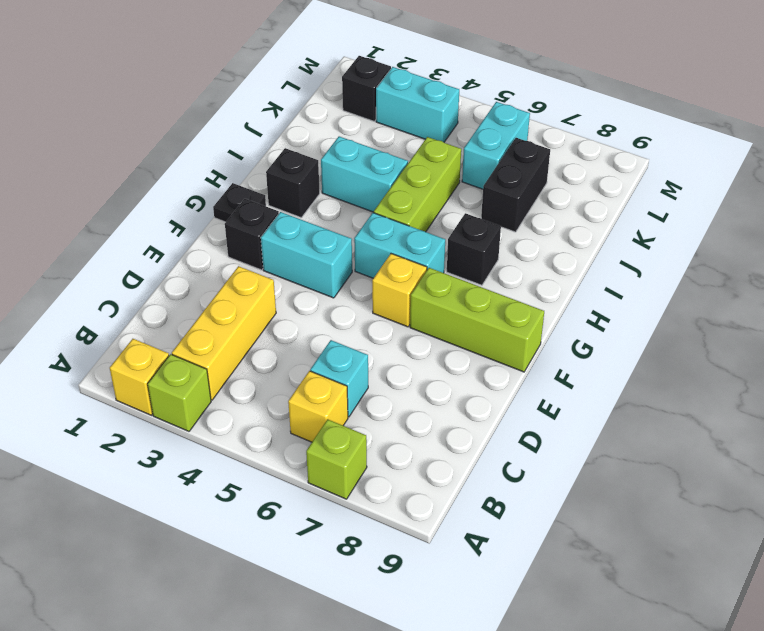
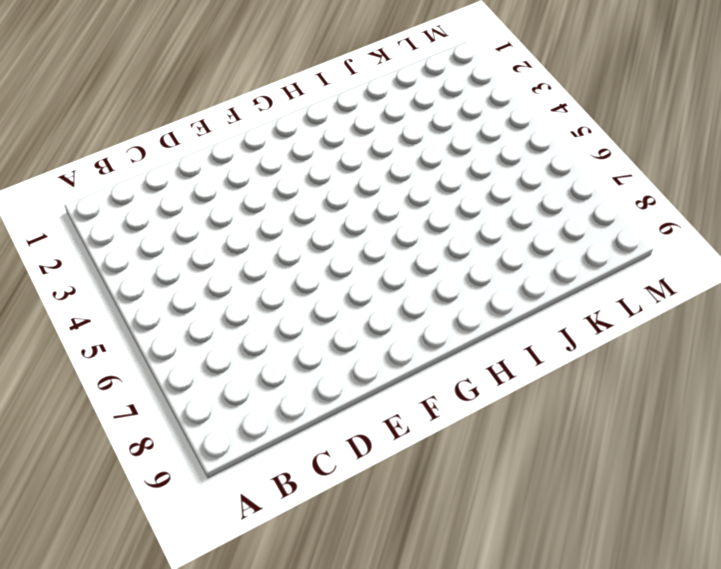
none -> yellow brick A2 level 1
none -> lime brick A3 level 1
none -> lime brick A7 level 1

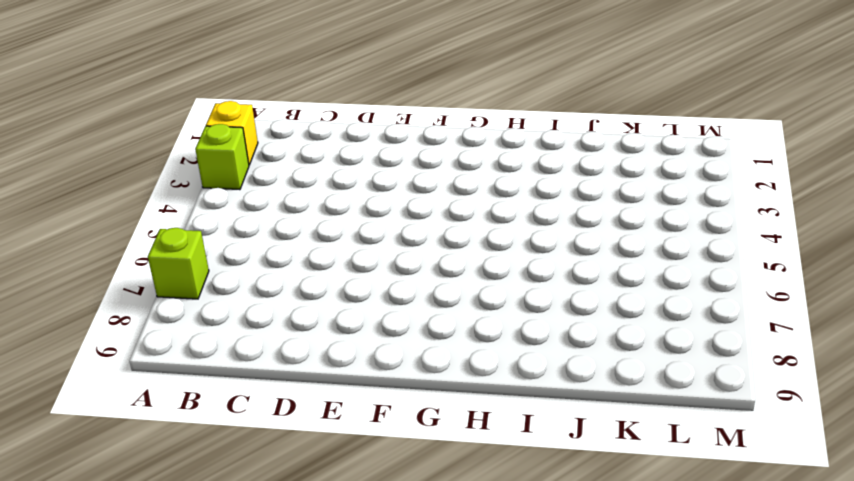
none -> yellow brick B3:D3 level 1
none -> yellow brick B6 level 1
none -> cyan brick C6 level 1

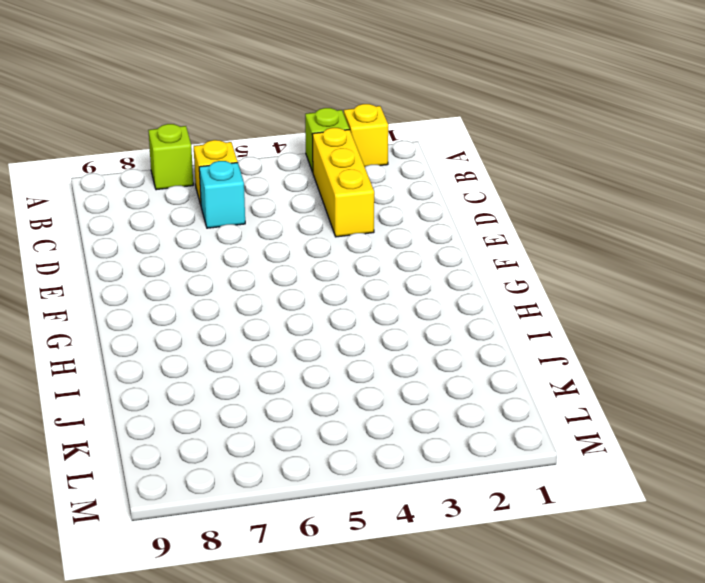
none -> black brick F2 level 1
none -> cyan brick F3:F4 level 1
none -> yellow brick F6 level 1

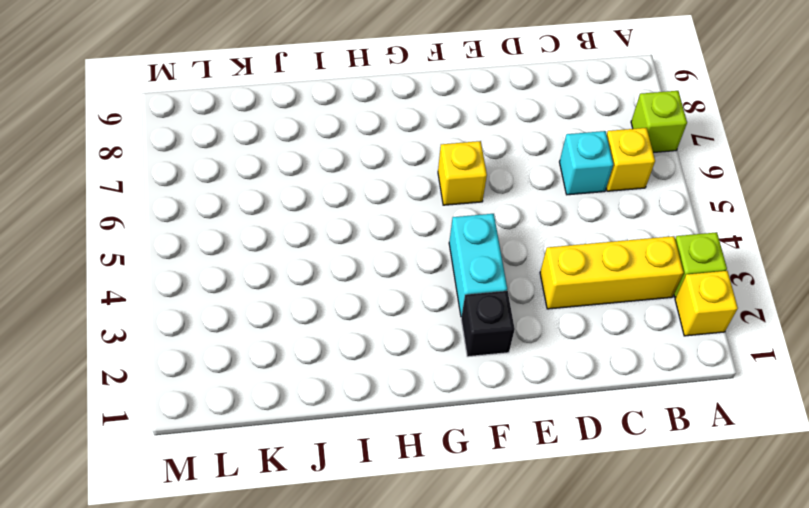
none -> lime brick F7:F9 level 1
none -> black plate G1 level 1
none -> cyan brick G5:G6 level 1

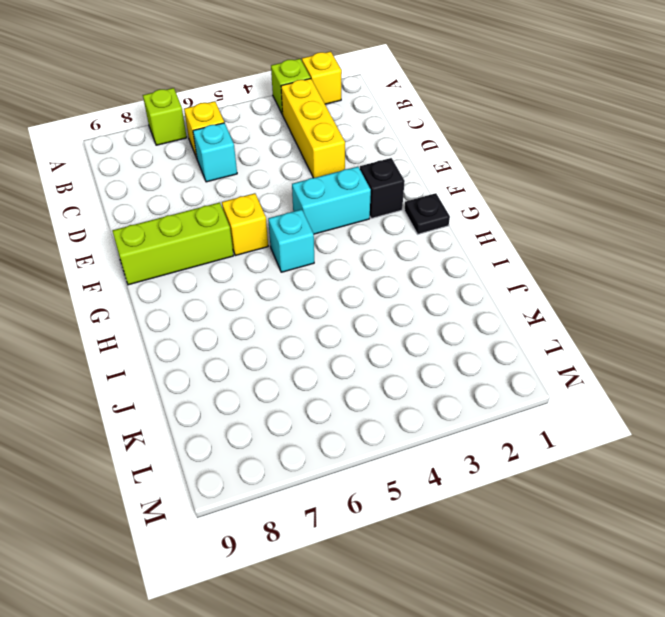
cyan brick G5 level 1 -> cyan brick G5:G6 level 1
none -> black brick H2 level 1
none -> lime brick H5:J5 level 1
none -> black brick H7 level 1

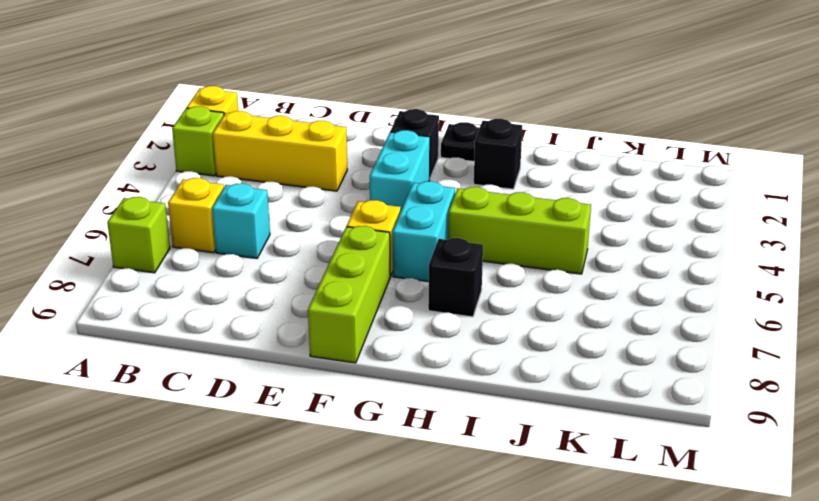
none -> cyan brick I3:I4 level 1
none -> black brick J7:K7 level 1
none -> cyan brick K6:L6 level 1

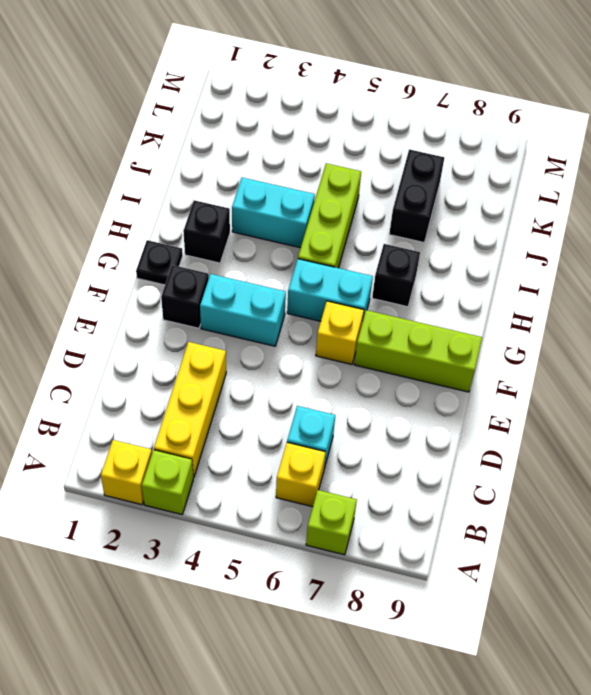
none -> cyan brick K6:L6 level 1
none -> black brick L2 level 1
none -> cyan brick L3:L4 level 1

